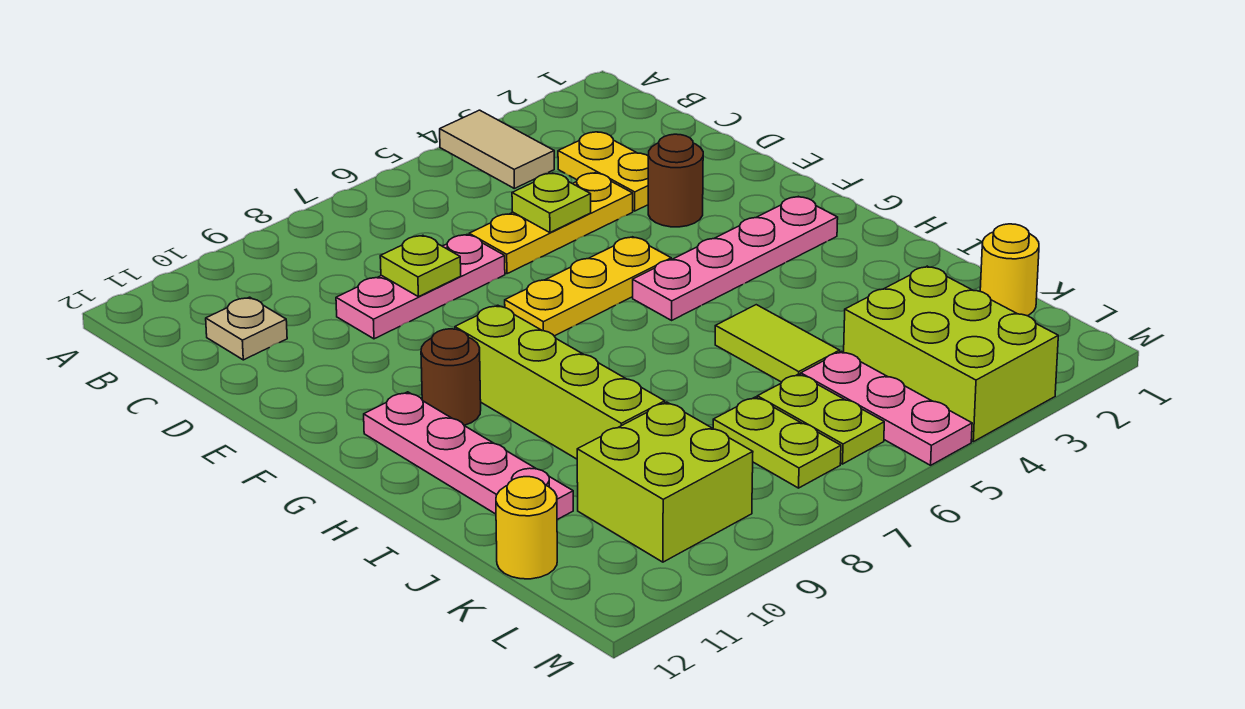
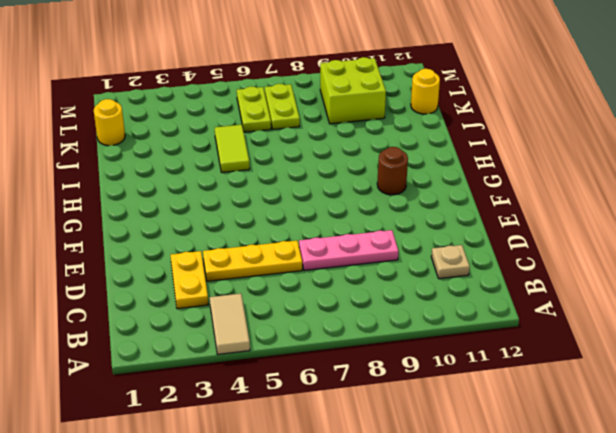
none -> brown round brick E3 level 1
none -> yellow plate F5:F7 level 1
none -> pink plate G2:G5 level 1

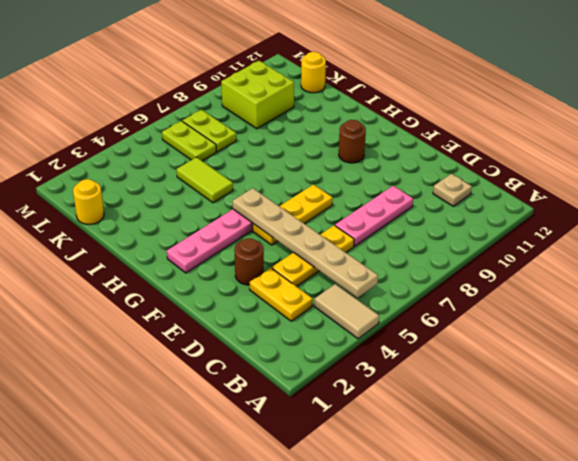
tan plate B5:G5 level 2 -> lime plate D5 level 2
none -> lime brick G9:J9 level 1
none -> pink plate G11:J11 level 1
none -> lime brick K3:M4 level 1

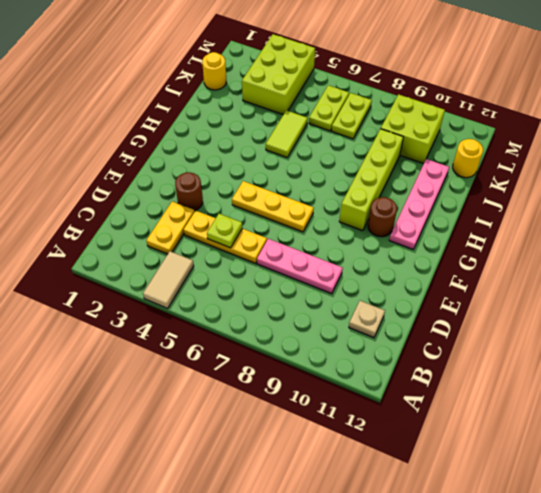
none -> pink plate G2:G5 level 1
none -> pink plate K5:M5 level 1
none -> lime plate D8 level 2

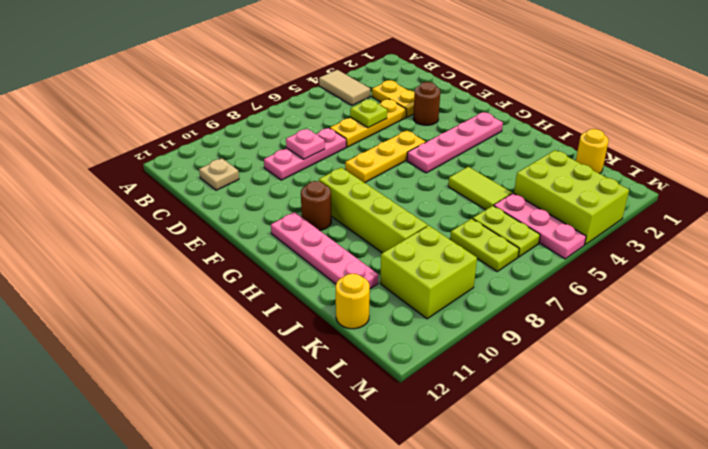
pink plate D8 level 2 -> lime plate D8 level 2

